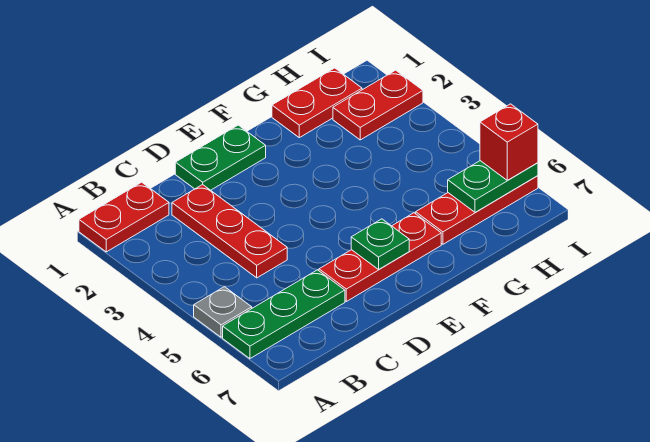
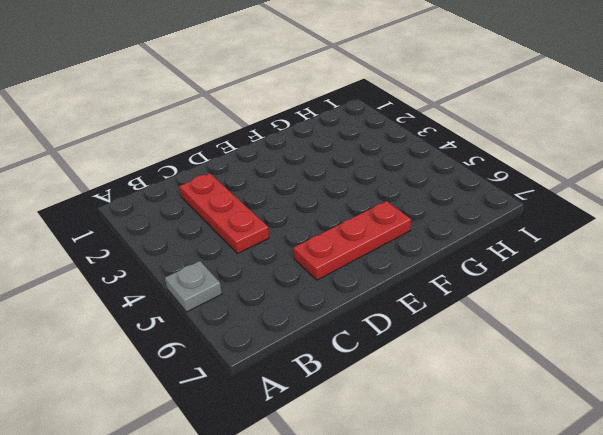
none -> red plate A1:B1 level 1
none -> green plate A6:C6 level 1
none -> green plate D1:E1 level 1

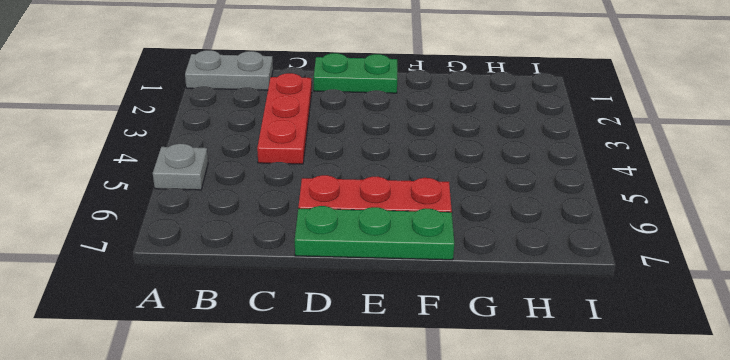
grey plate A1:B1 level 1 -> red plate A1:B1 level 1
green plate D7:F7 level 1 -> green plate A6:C6 level 1
none -> red plate G1:H1 level 1
none -> red plate G6:I6 level 1
none -> red plate H2:I2 level 1

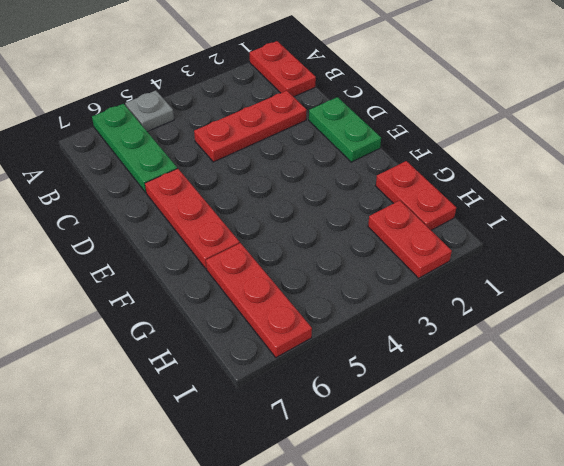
none -> green plate E6 level 2
none -> green plate H6:I6 level 2
none -> red brick I6 level 3

